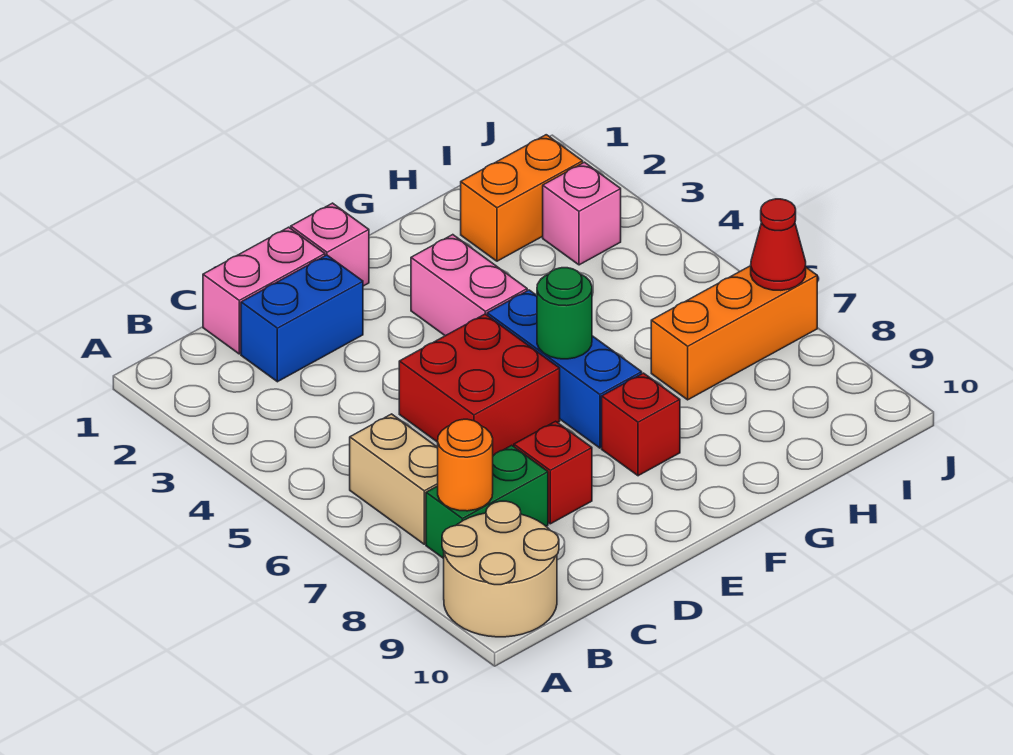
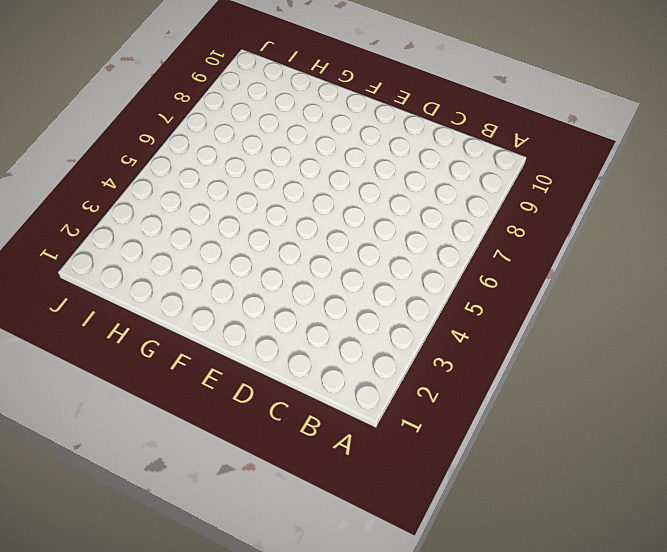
none -> tan round brick A9:B10 level 1
none -> tan brick B6:B7 level 1
none -> green brick B8:C8 level 1

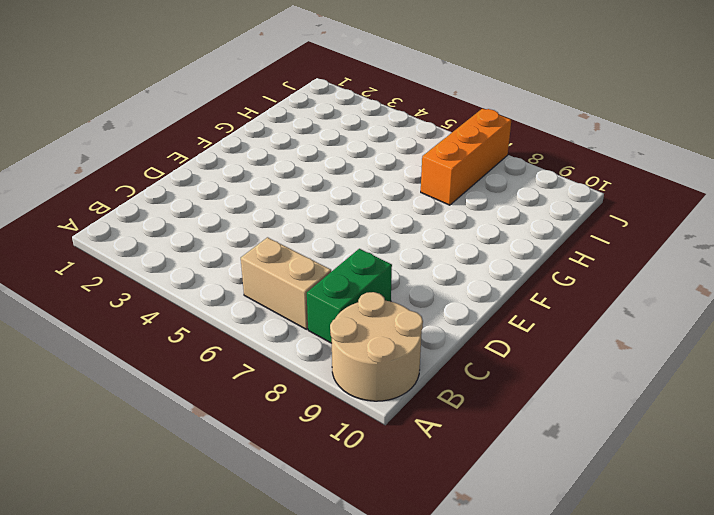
none -> pink brick C1:D1 level 1
none -> blue brick C2:D2 level 1
none -> red brick D5:E6 level 1

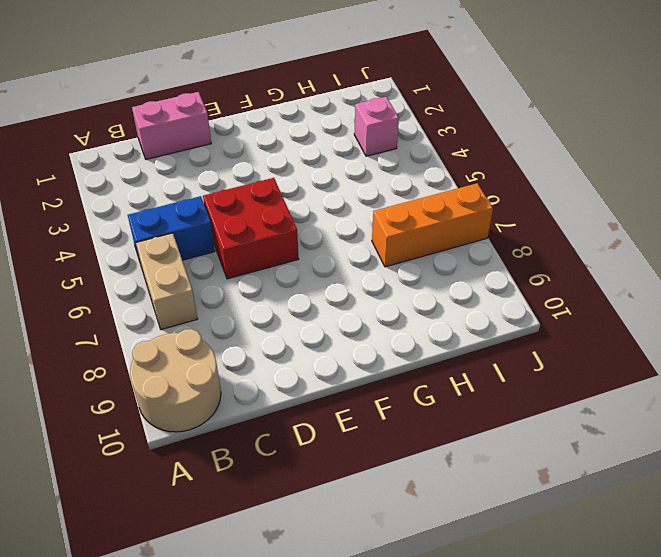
blue brick B5:C5 level 1 -> blue brick C2:D2 level 1
none -> green brick B8:C8 level 1
none -> red brick D8 level 1
none -> pink brick E1 level 1

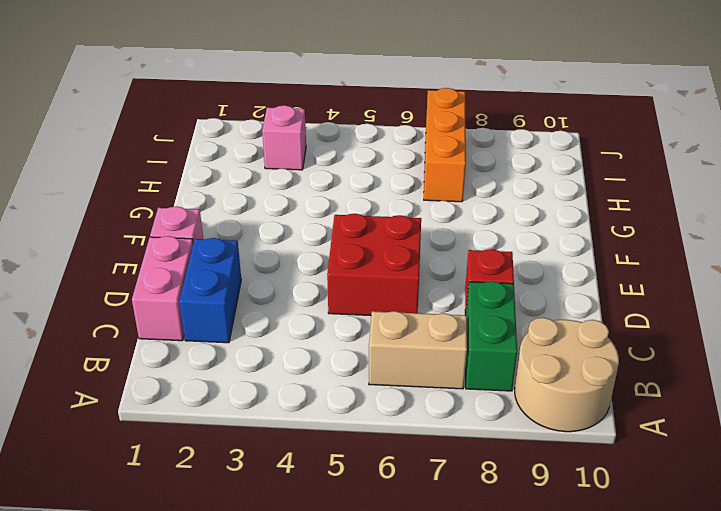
none -> pink brick F3:F4 level 1
none -> blue brick F5:F7 level 1
none -> red brick F8 level 1

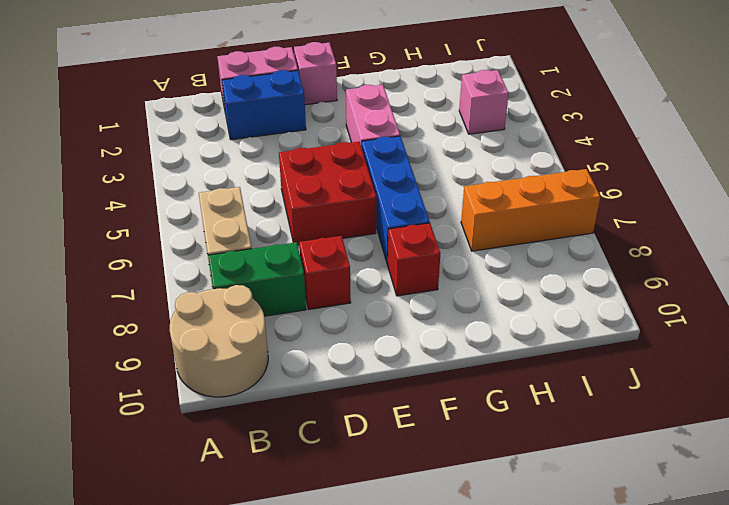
none -> orange brick H2:I2 level 1
none -> orange round brick B8 level 2
none -> green round brick F6 level 2

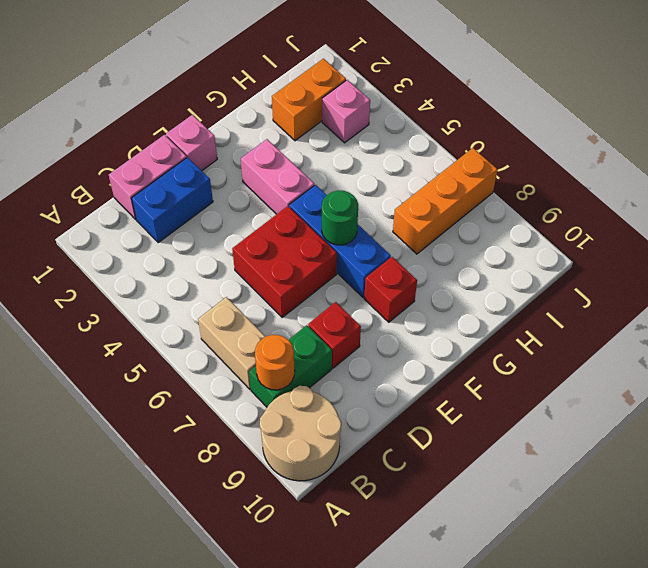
none -> red cone J7 level 2

